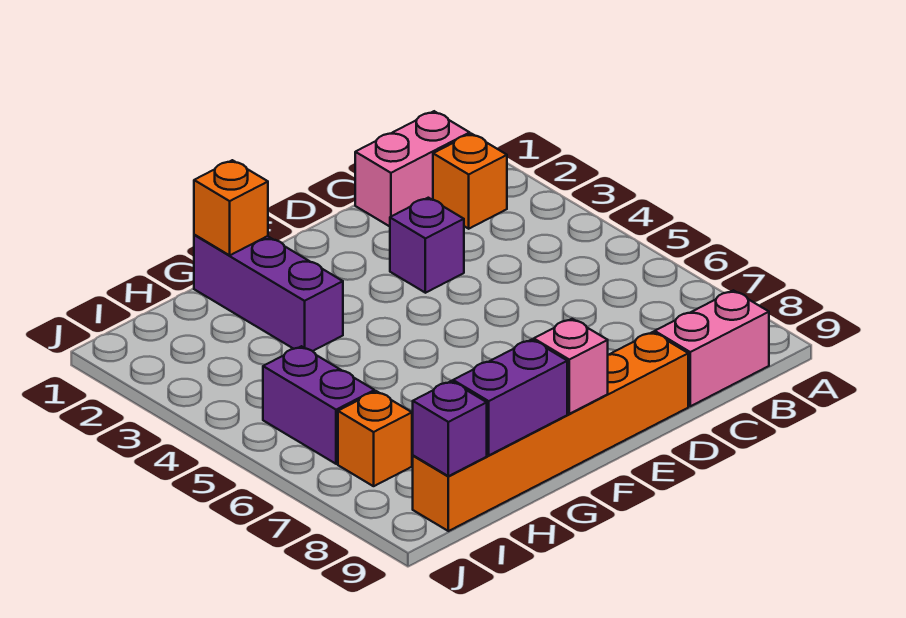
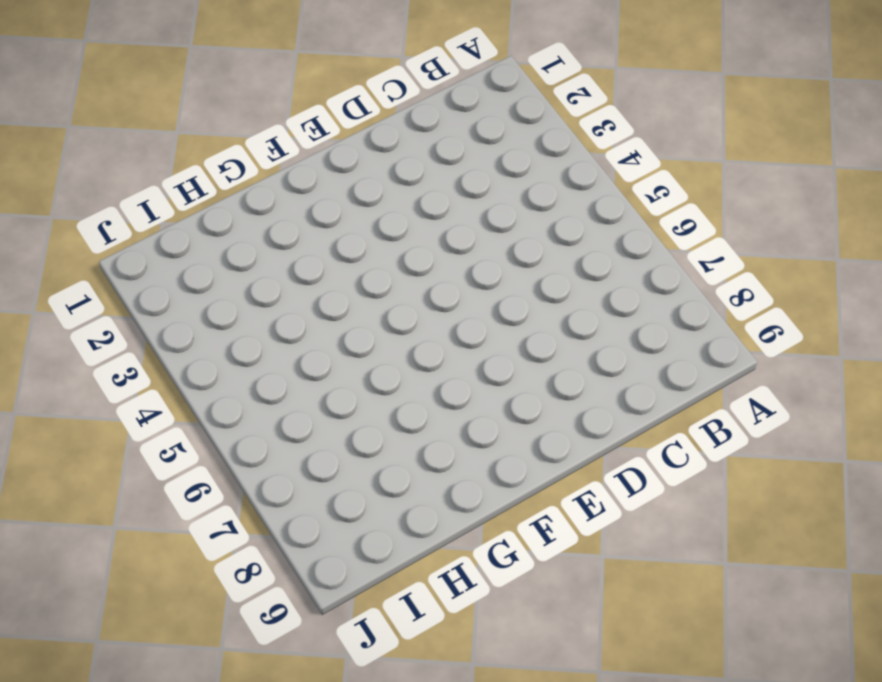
none -> pink brick B1:C1 level 1
none -> orange brick B2 level 1
none -> pink brick B9:C9 level 1

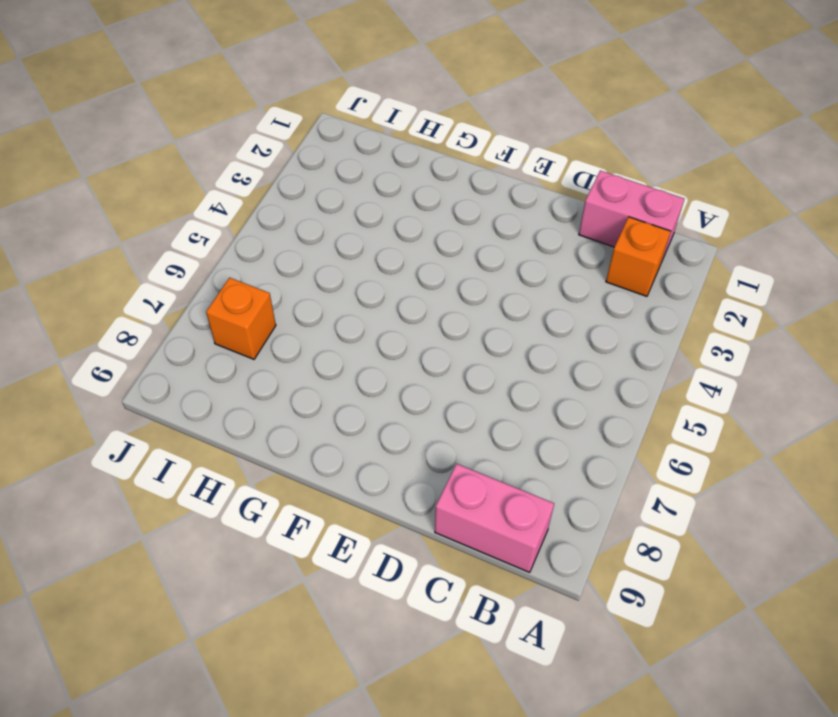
none -> purple brick D3 level 1
none -> orange brick D9:I9 level 1
none -> purple brick G1:G3 level 1

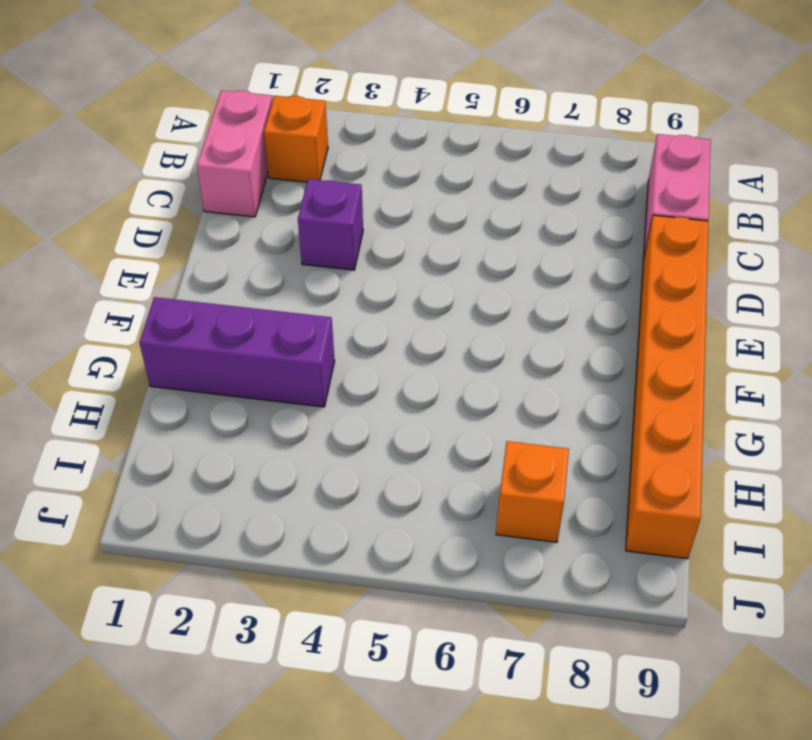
none -> purple brick I5:I6 level 1
none -> pink brick F9 level 2
none -> orange brick G1 level 2

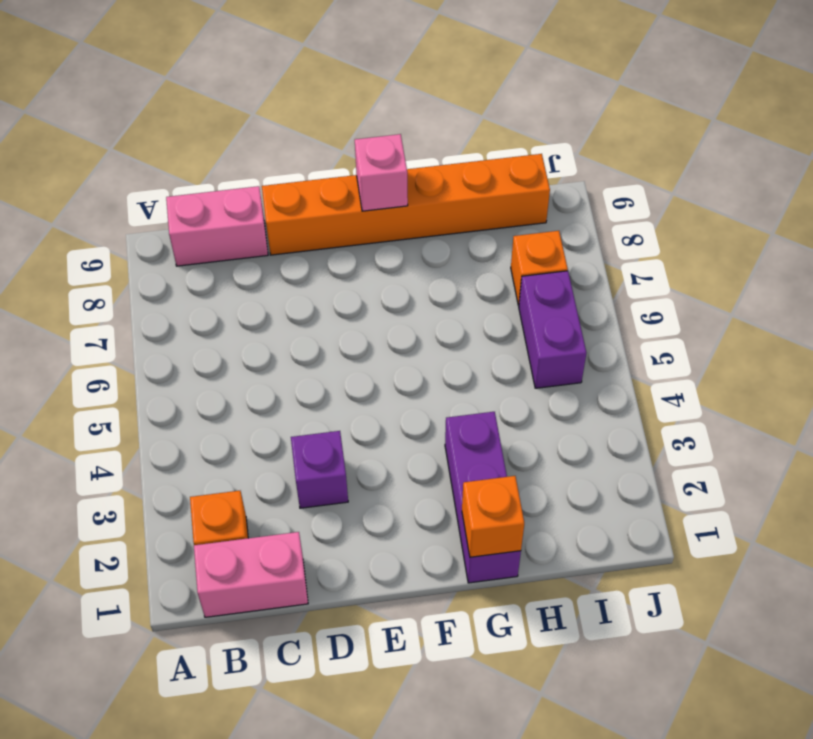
none -> purple brick G9:H9 level 2
none -> purple brick I9 level 2

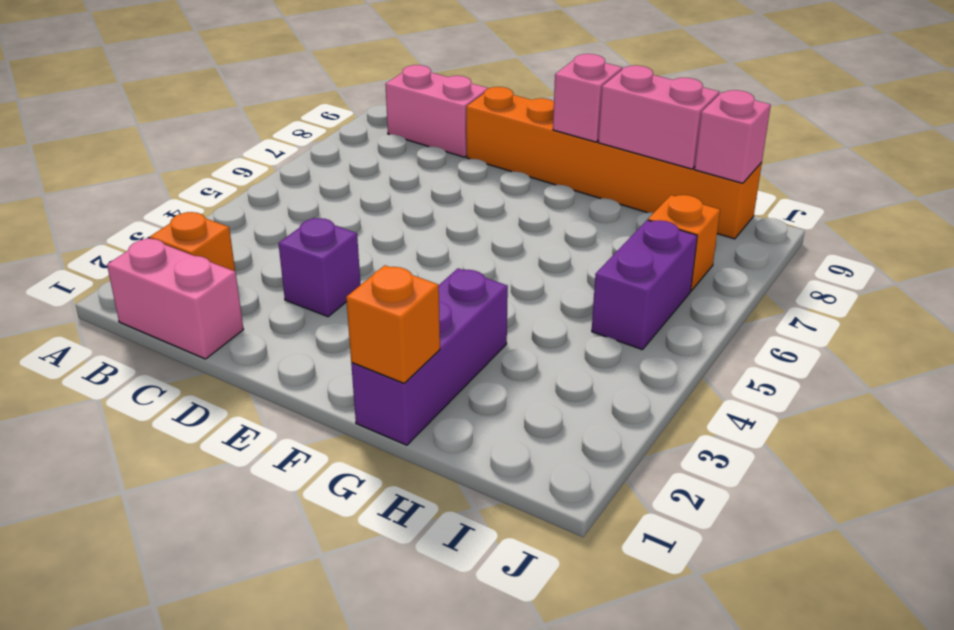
pink brick G9:H9 level 2 -> purple brick G9:H9 level 2
pink brick I9 level 2 -> purple brick I9 level 2

